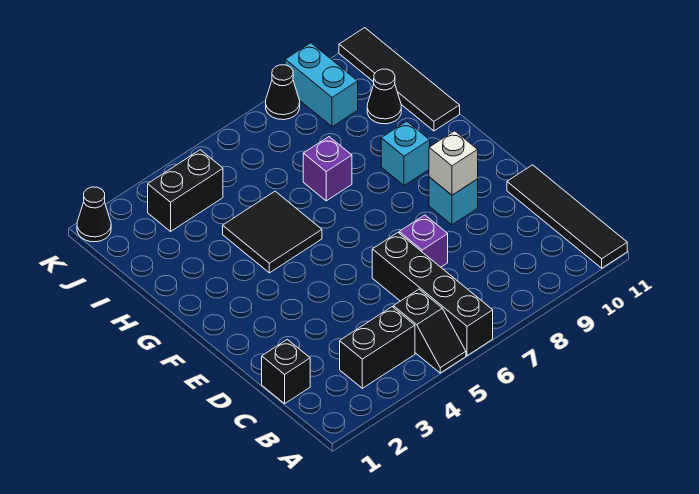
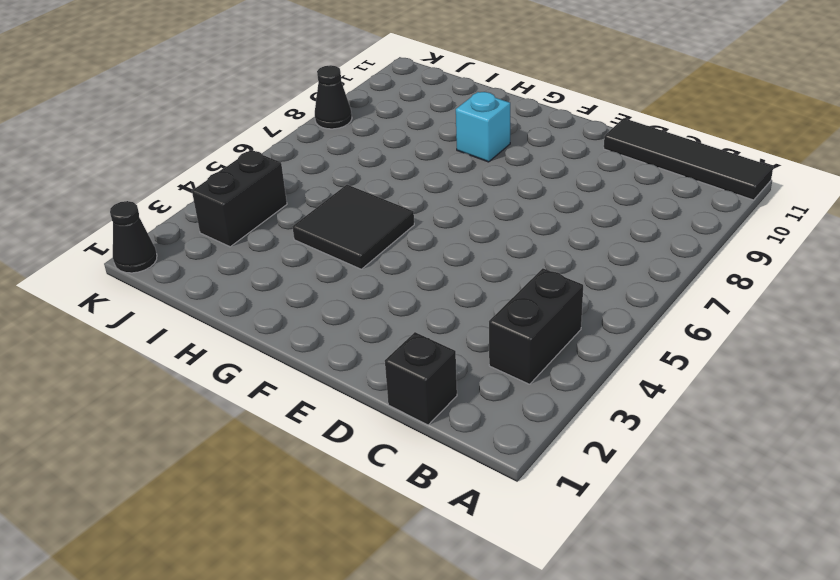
none -> black slope A5:B5 level 1 top B
none -> black brick A6:D6 level 1
none -> purple brick D7 level 1

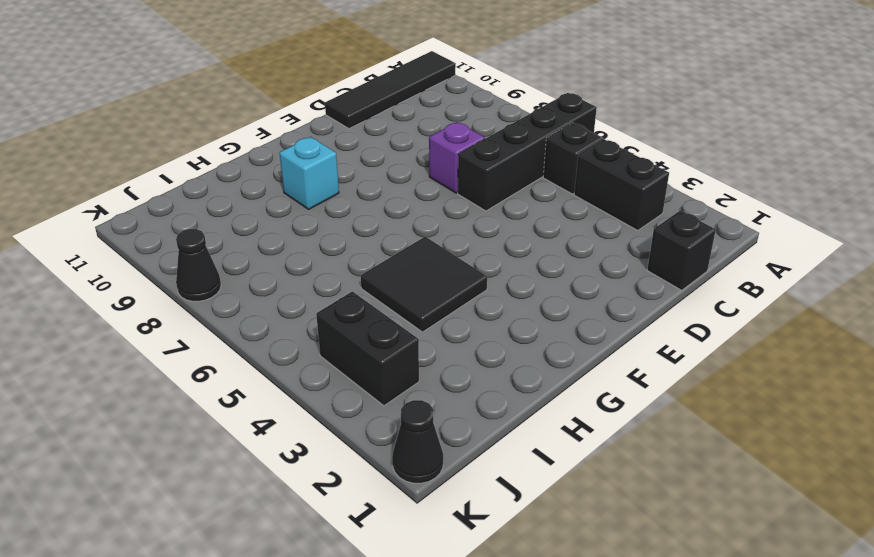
none -> cyan brick E9 level 1
none -> purple brick H7 level 1
none -> black tile H11:K11 level 1

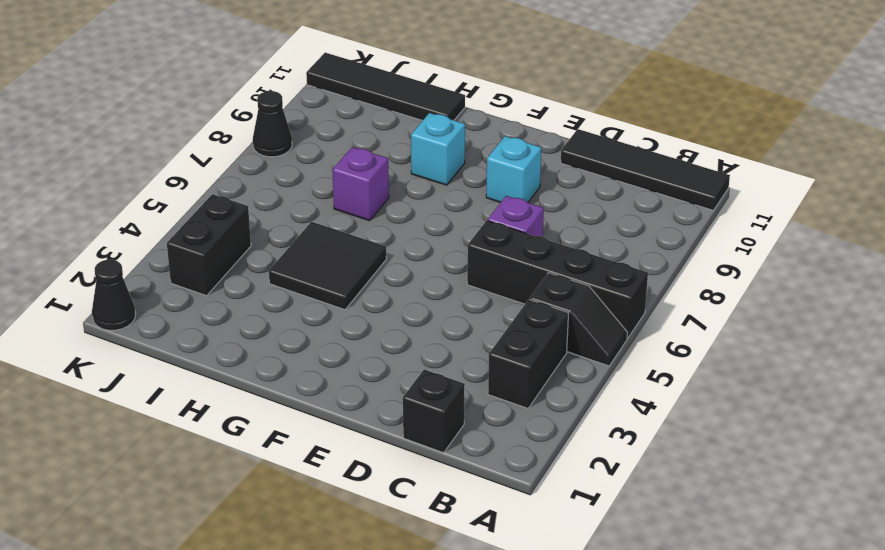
none -> black cone I10 level 1
none -> cyan brick J9:K9 level 1
none -> white brick E9 level 2

